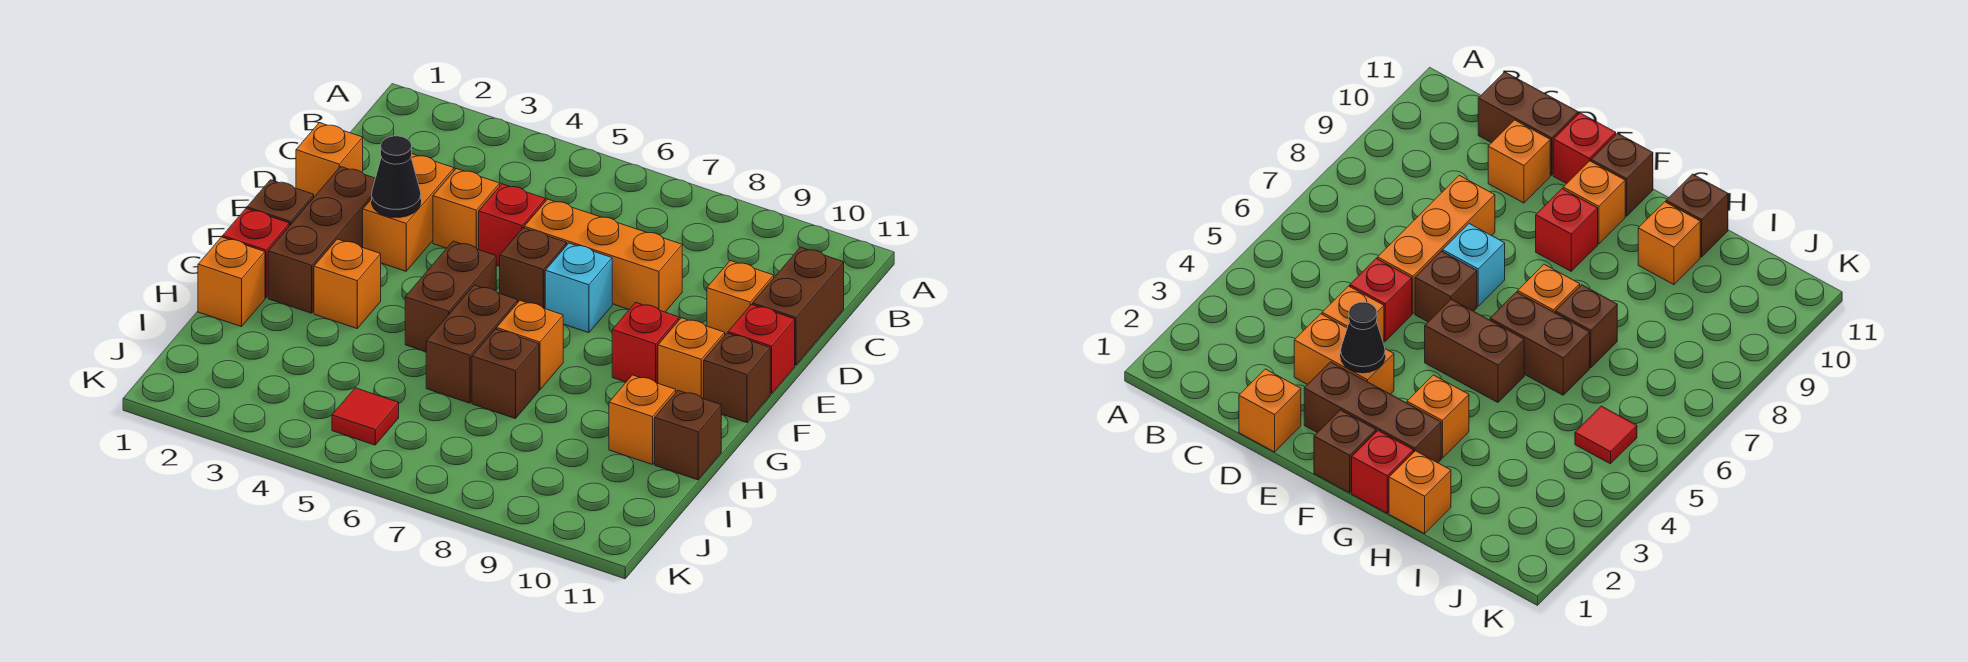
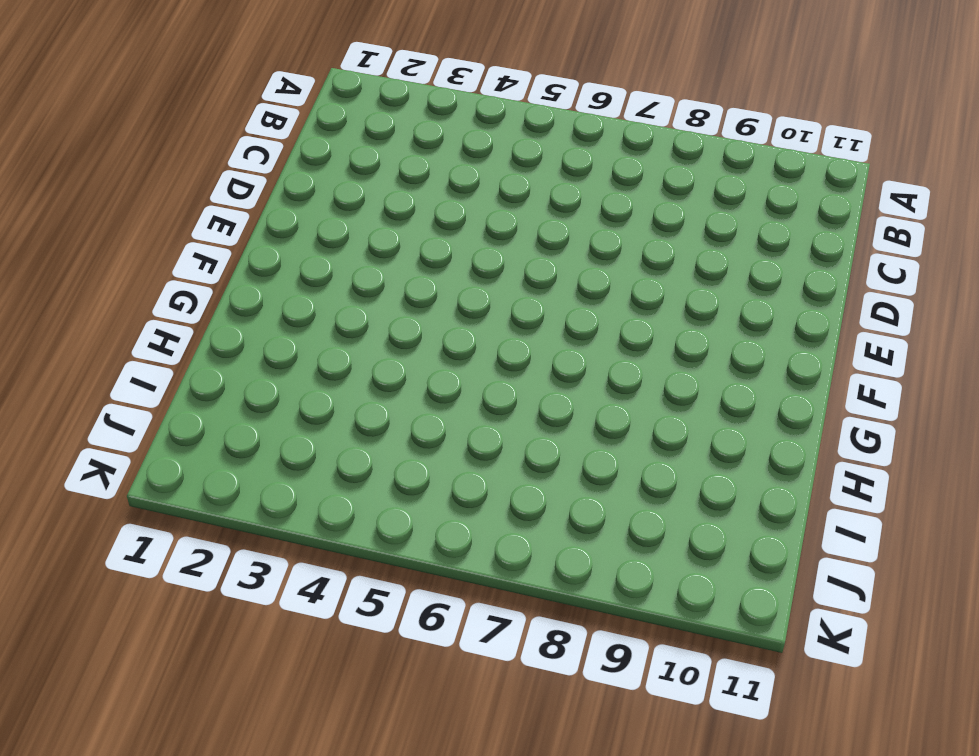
none -> brown brick C11:D11 level 1
none -> orange brick D1 level 1
none -> orange brick D3:E3 level 1

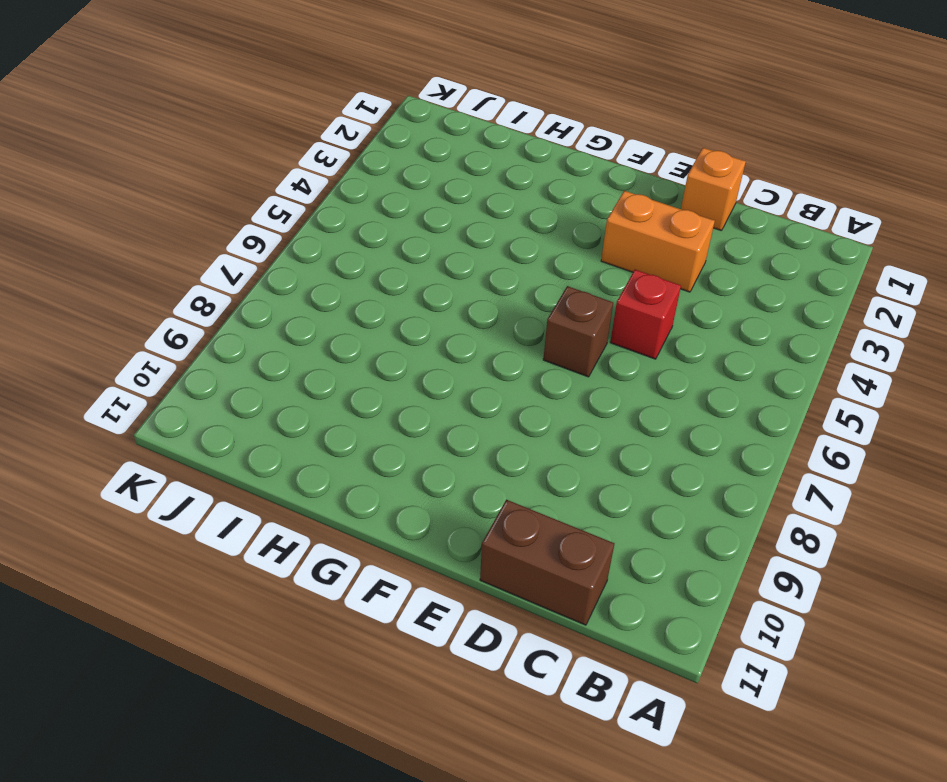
none -> orange brick D4 level 1
none -> orange brick D6:D8 level 1
none -> orange brick D10 level 1

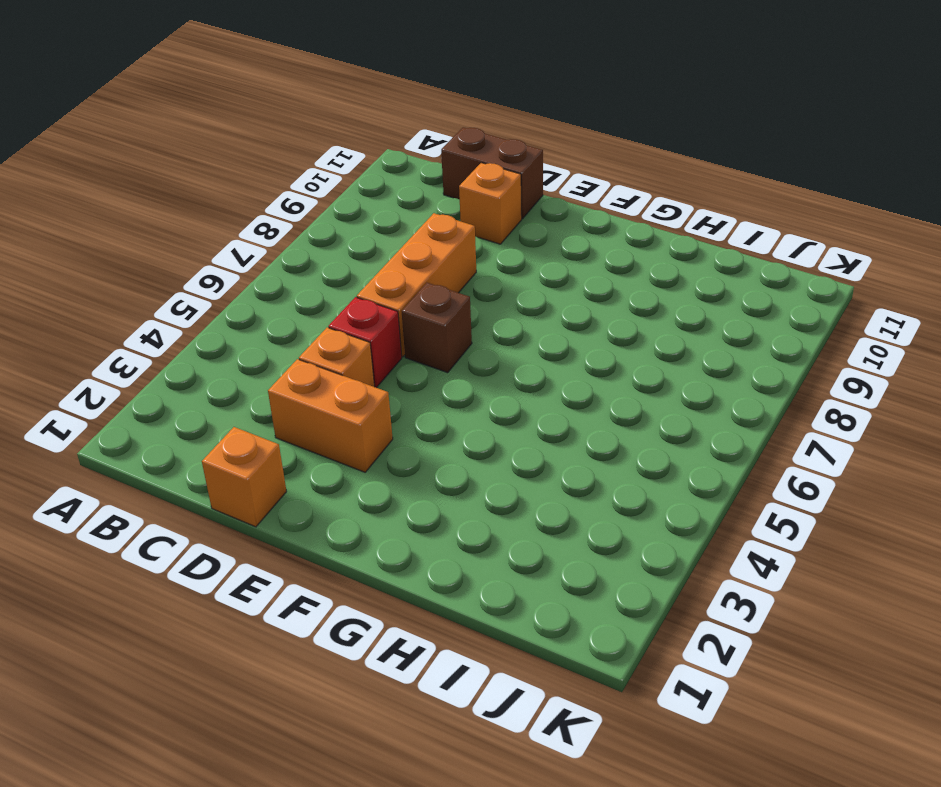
none -> brown brick E2:G2 level 1
none -> cyan brick E7 level 1
none -> red brick E11 level 1

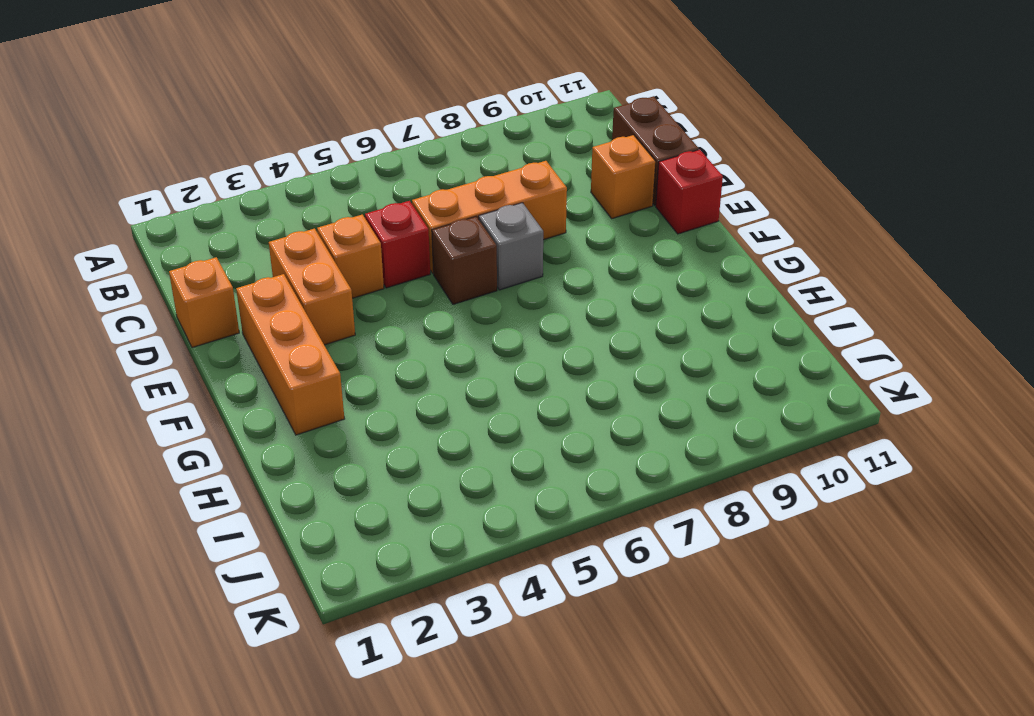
orange brick E2:G2 level 1 -> brown brick E2:G2 level 1
grey brick E7 level 1 -> cyan brick E7 level 1
none -> brown brick F1 level 1
none -> brown brick F5:G5 level 1
none -> red brick F9 level 1

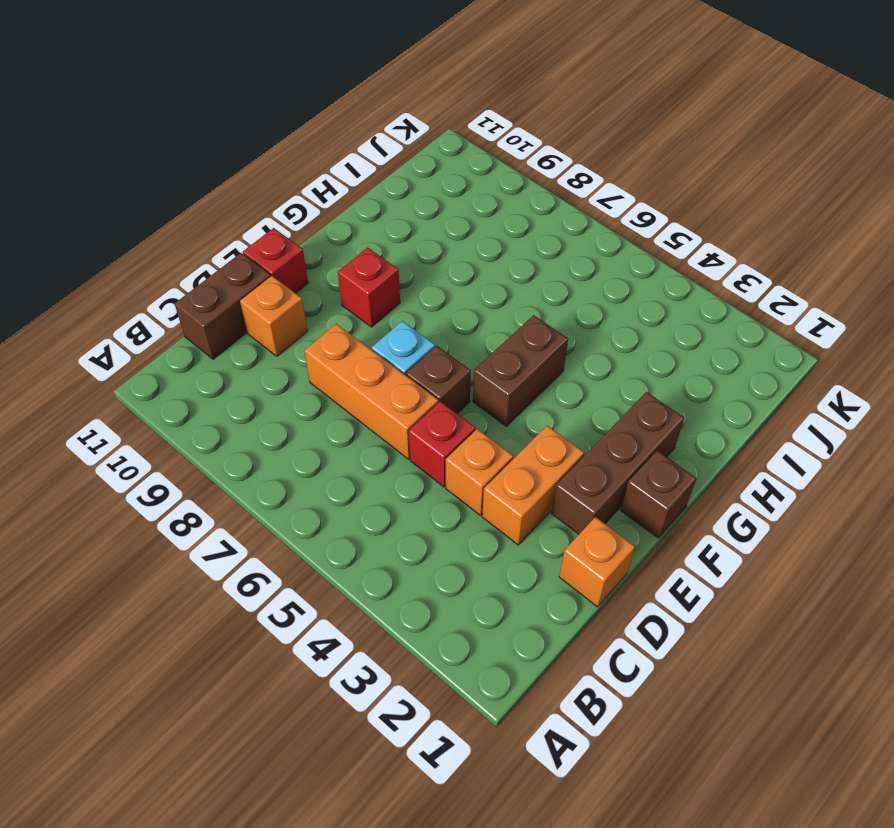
none -> orange brick F10 level 1
none -> brown brick F11 level 1
none -> red brick G1 level 1

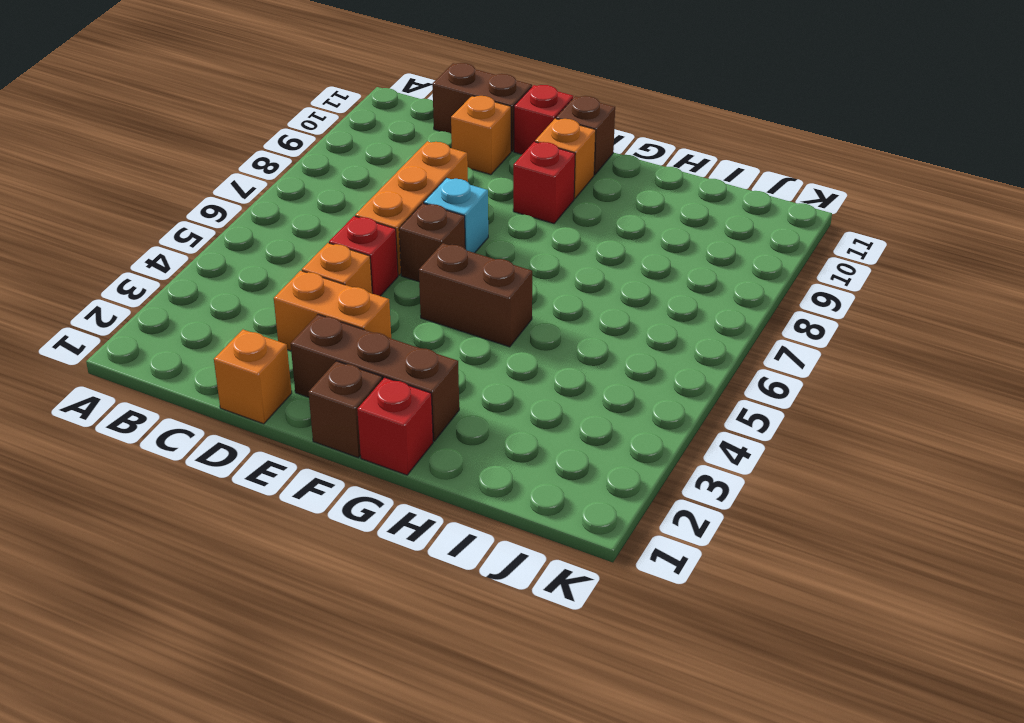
none -> orange brick G3 level 1
none -> brown brick G6:H6 level 1
none -> orange brick G7 level 1

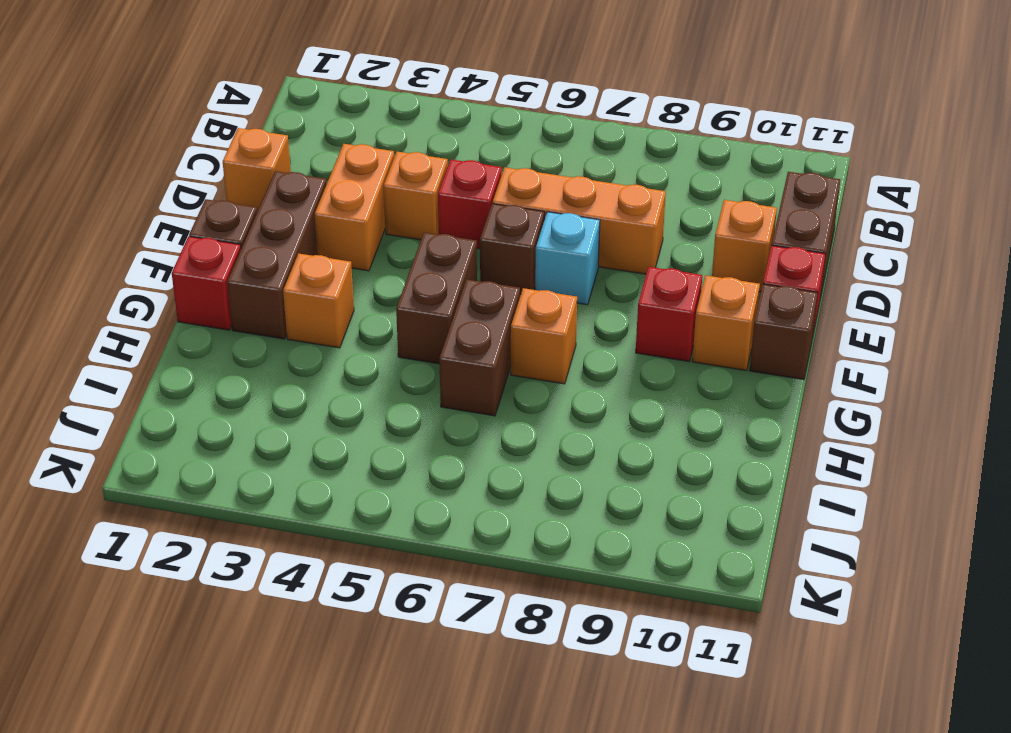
none -> orange brick H1 level 1
none -> brown brick H7 level 1
none -> orange brick H10 level 1

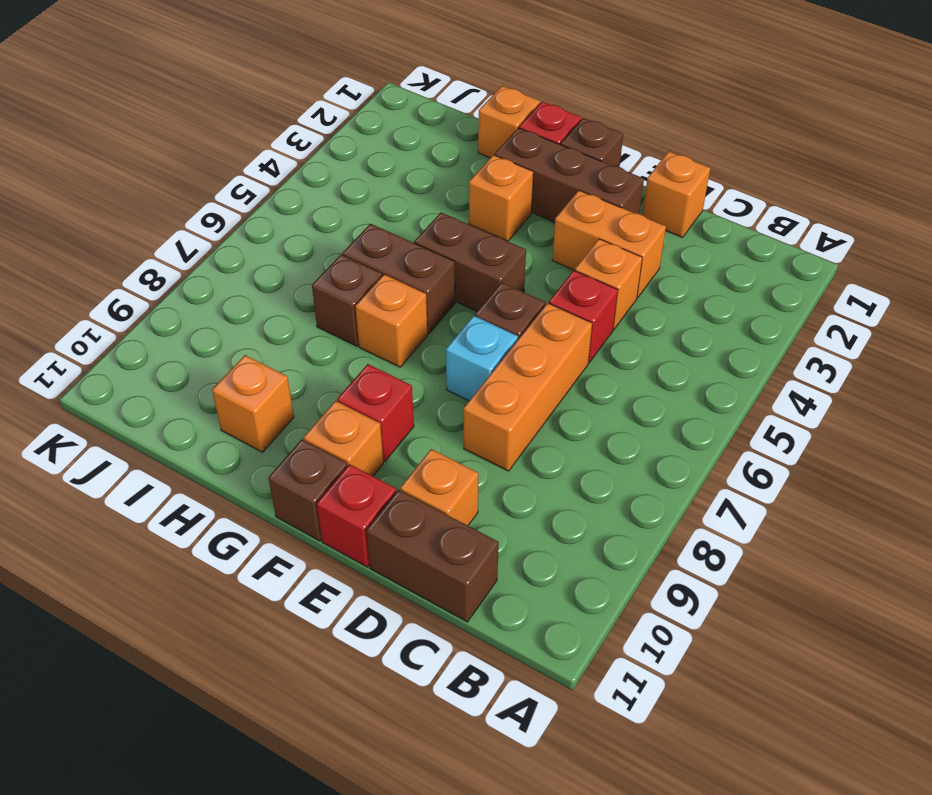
none -> brown brick H11 level 1
none -> red tile J5 level 1
none -> black cone E3 level 2

